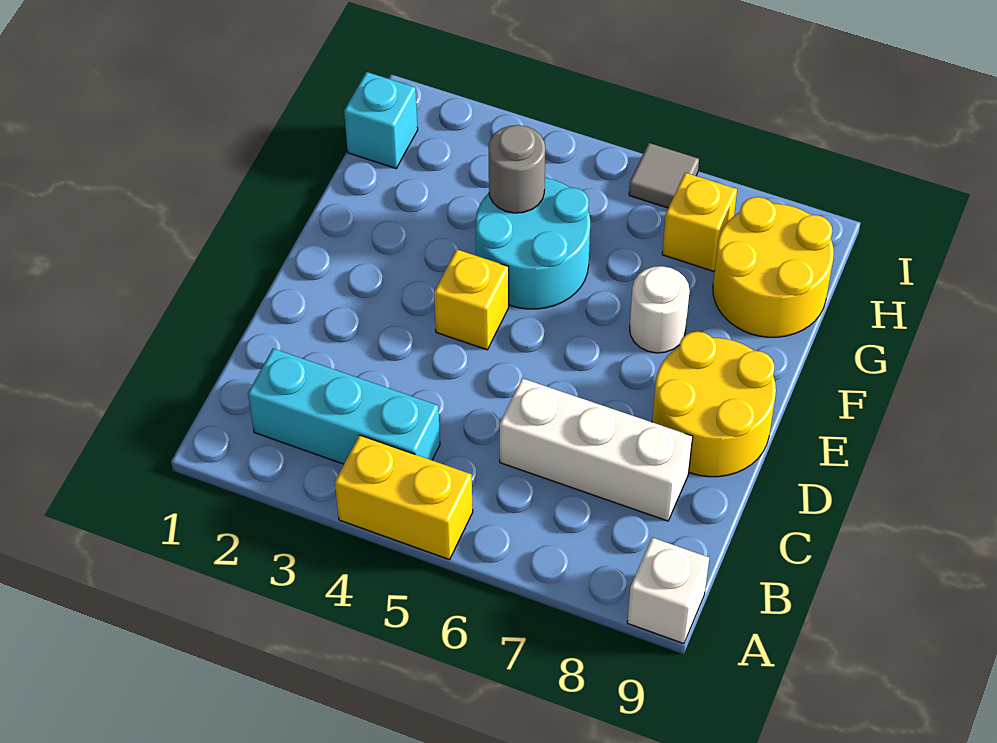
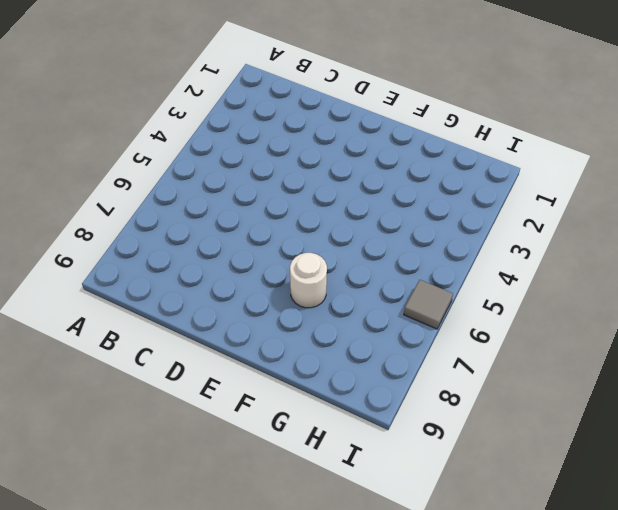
none -> yellow brick A4:A5 level 1
none -> white brick A9 level 1
none -> cyan brick B2:B4 level 1

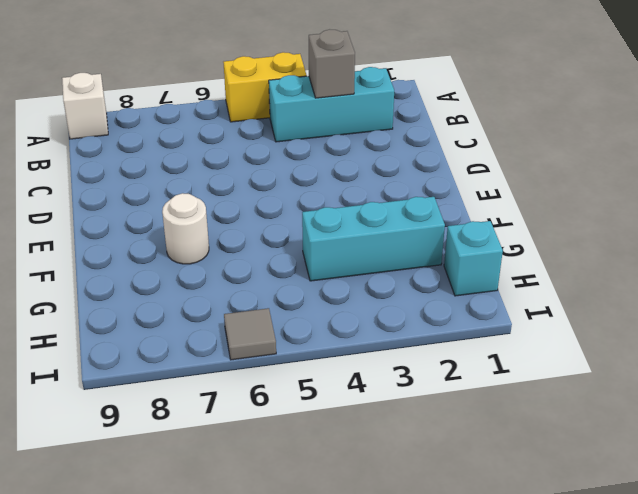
grey brick B3 level 2 -> none
cyan brick G2:G4 level 1 -> cyan round brick F4:G5 level 1
none -> white brick C6:C8 level 1
none -> yellow round brick D8:E9 level 1
none -> yellow brick E4 level 1

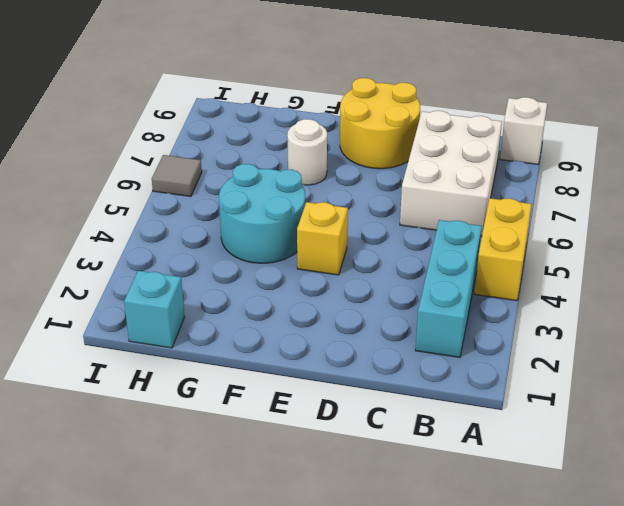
white brick B6:C8 level 1 -> white brick C6:C8 level 1
none -> yellow round brick G8:H9 level 1
none -> yellow brick H7 level 1
none -> grey round brick G4 level 2

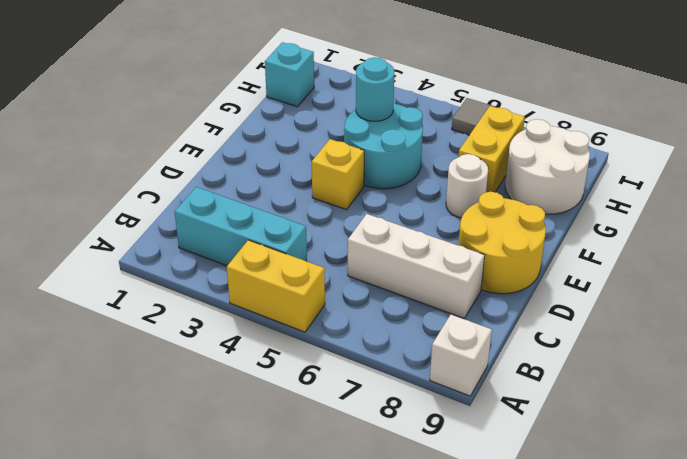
cyan round brick G4 level 2 -> grey round brick G4 level 2
yellow brick G7:H7 level 1 -> yellow brick H7 level 1
white round brick G8:H9 level 1 -> yellow round brick G8:H9 level 1

